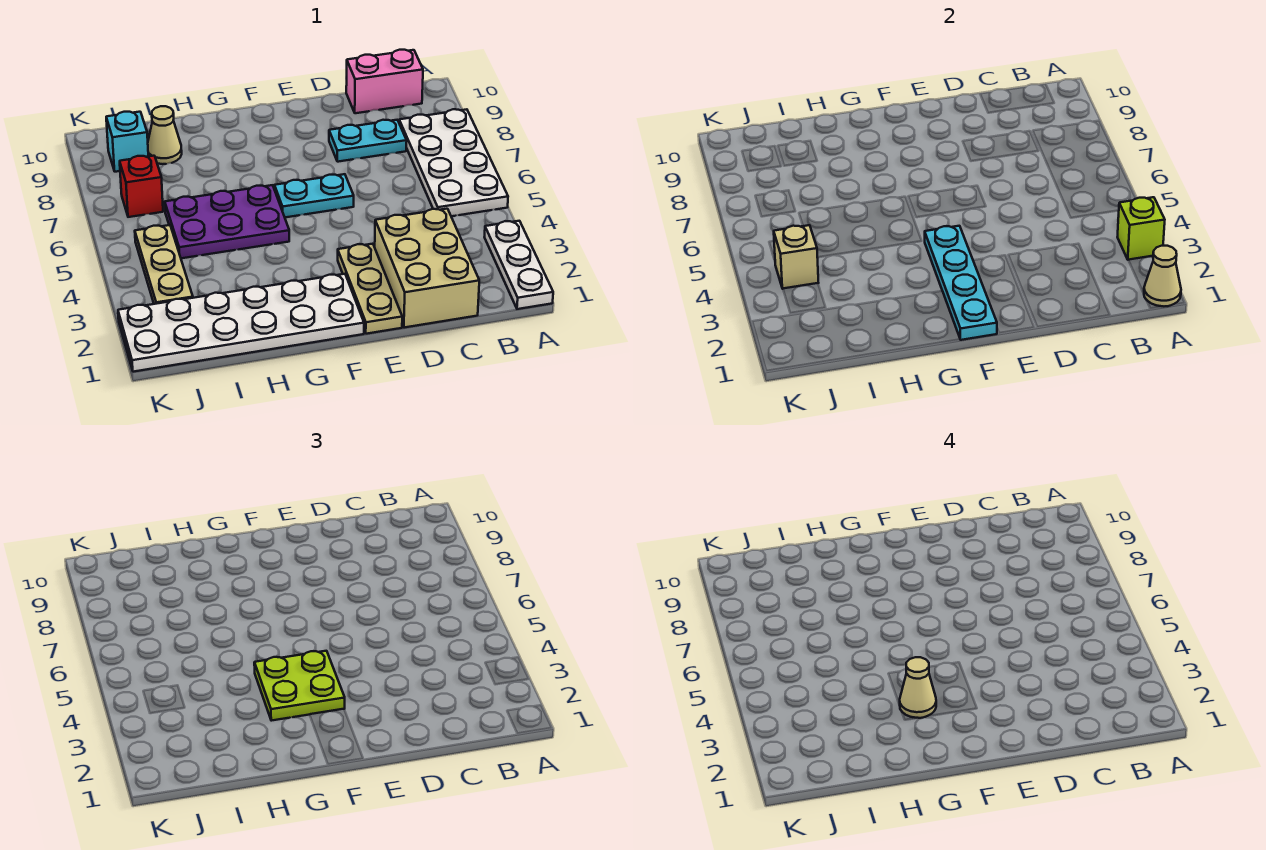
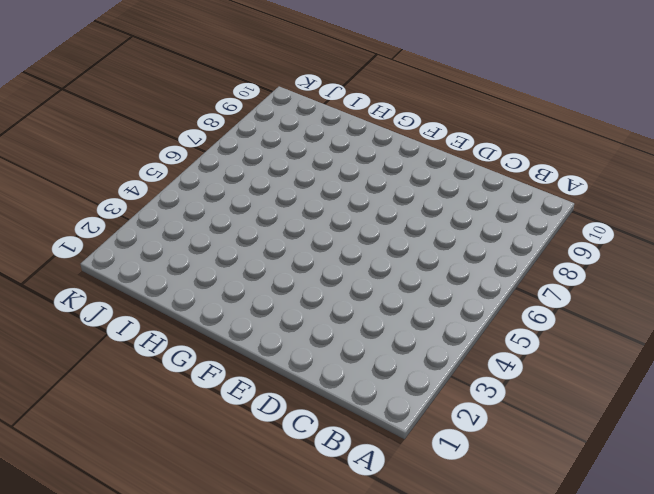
none -> white plate A1:A3 level 1
none -> white plate A5:B8 level 1
none -> pink brick B10:C10 level 1

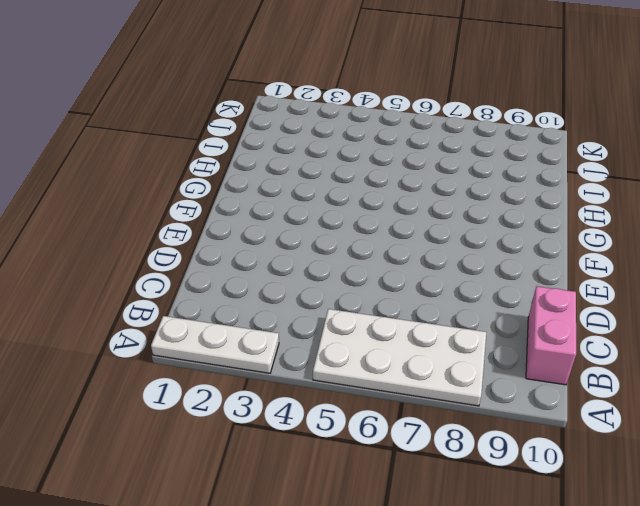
none -> tan brick C1:D3 level 1
none -> cyan plate C8:D8 level 1
none -> tan plate E1:E3 level 1

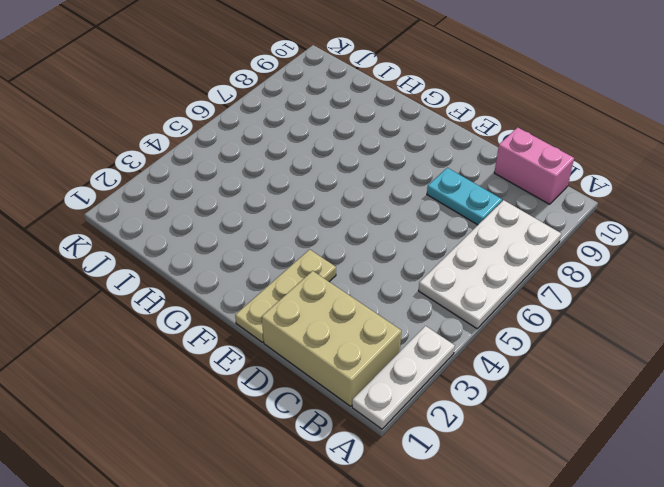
tan brick B1:D2 level 1 -> tan brick C1:D3 level 1
none -> cyan plate E6:F6 level 1
none -> white plate F1:K2 level 1
none -> purple plate G5:I6 level 1

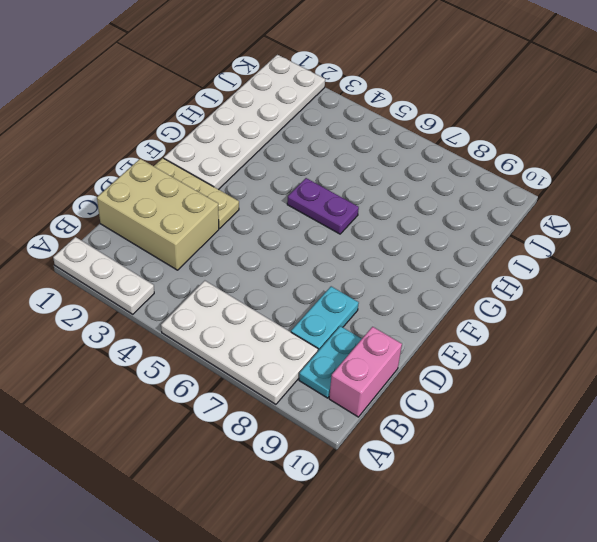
cyan plate B9:C9 level 1 -> cyan plate E6:F6 level 1
purple plate G5:G6 level 1 -> purple plate G5:I6 level 1
none -> tan cone I9 level 1
none -> tan plate J3:J5 level 1
none -> red brick J7 level 1

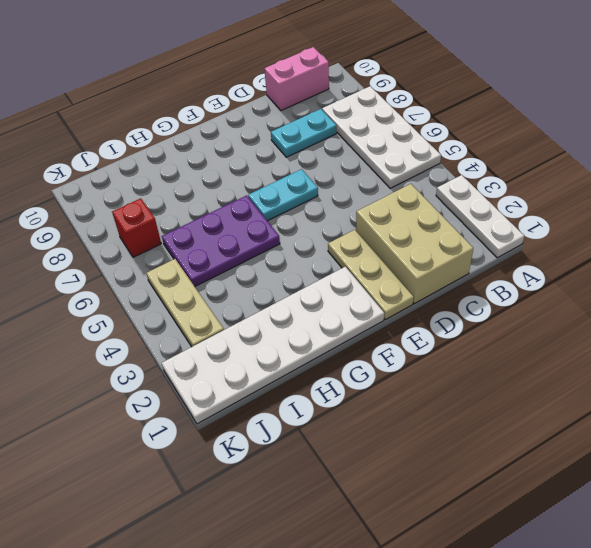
none -> tan cone I9 level 1
none -> cyan brick J9 level 1
none -> tan cone A1 level 2

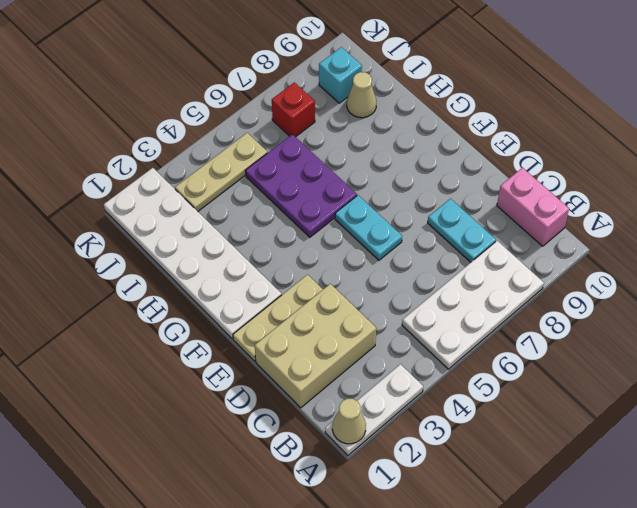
none -> lime brick A3 level 2
none -> cyan plate F1:F4 level 2
none -> tan brick J4 level 2

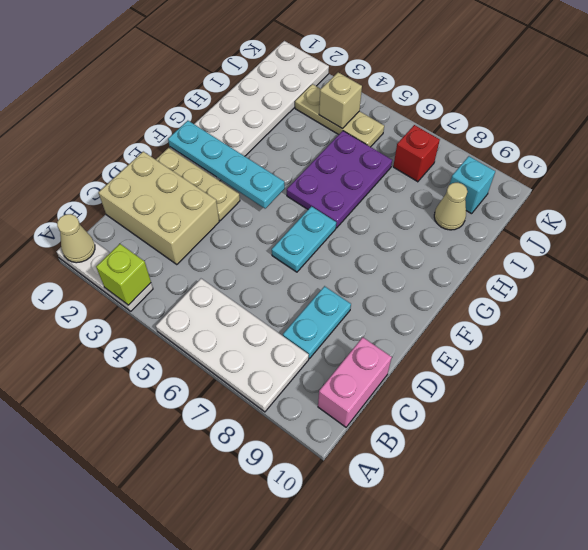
none -> lime plate F3:G4 level 3
none -> tan cone G3 level 4

